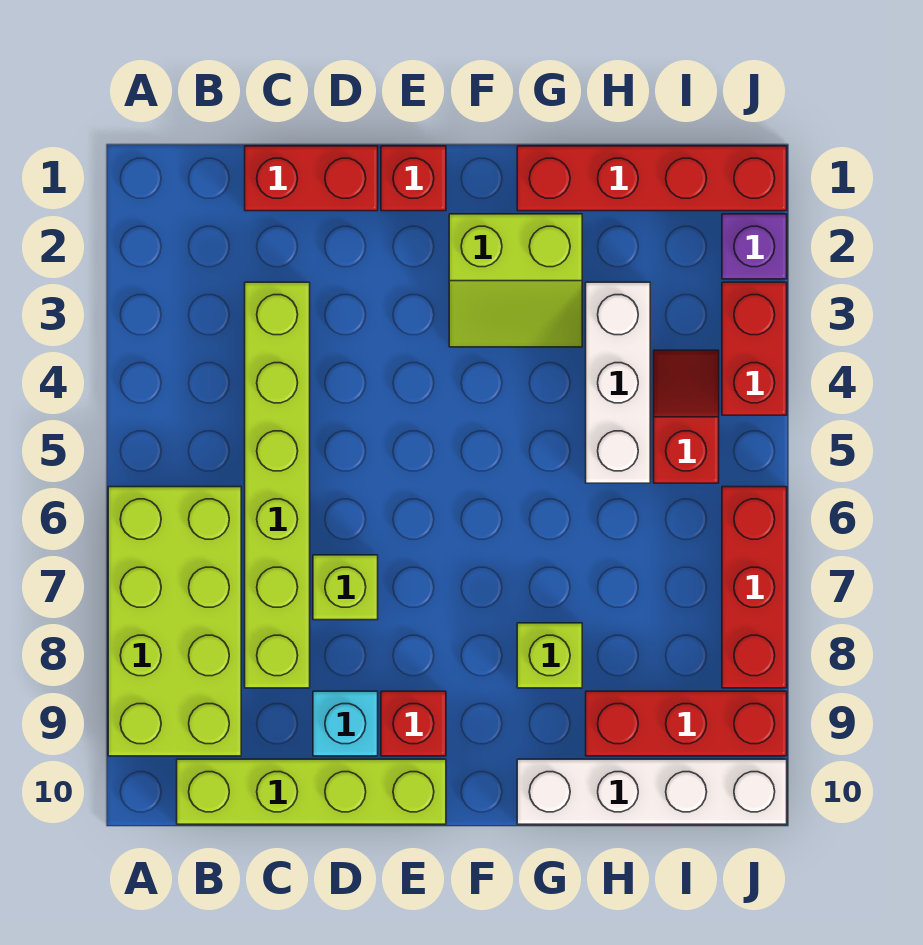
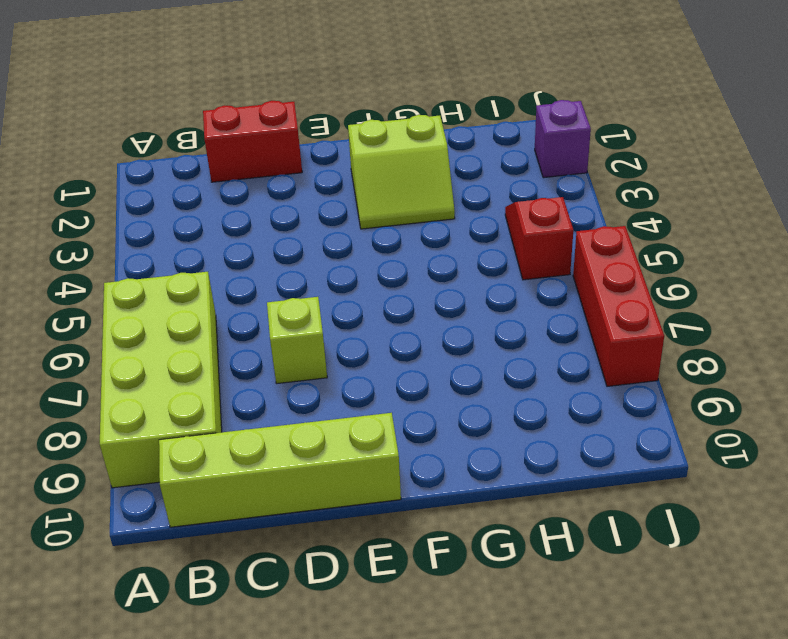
none -> lime brick C3:C8 level 1
none -> cyan brick D9 level 1
none -> red brick E1 level 1

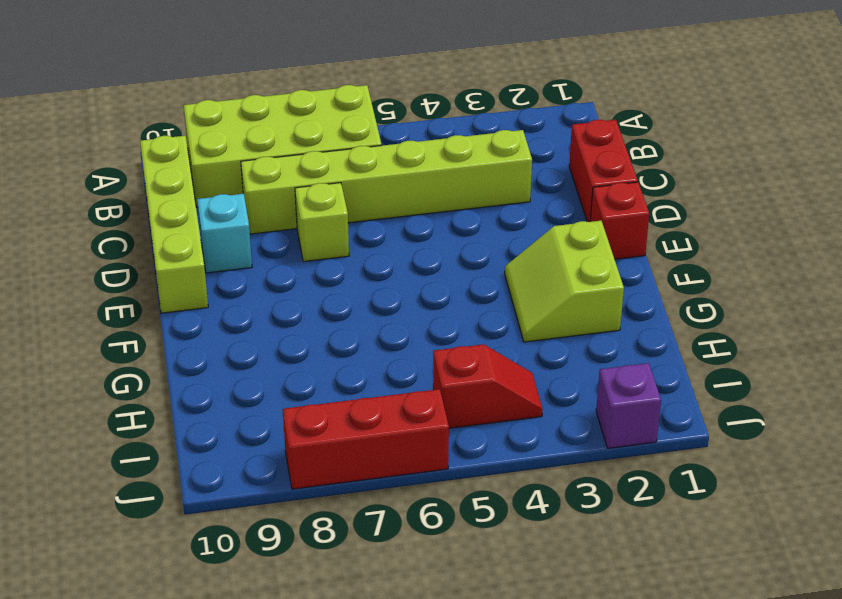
none -> red brick E9 level 1
none -> red brick G1:J1 level 1
none -> lime brick G8 level 1

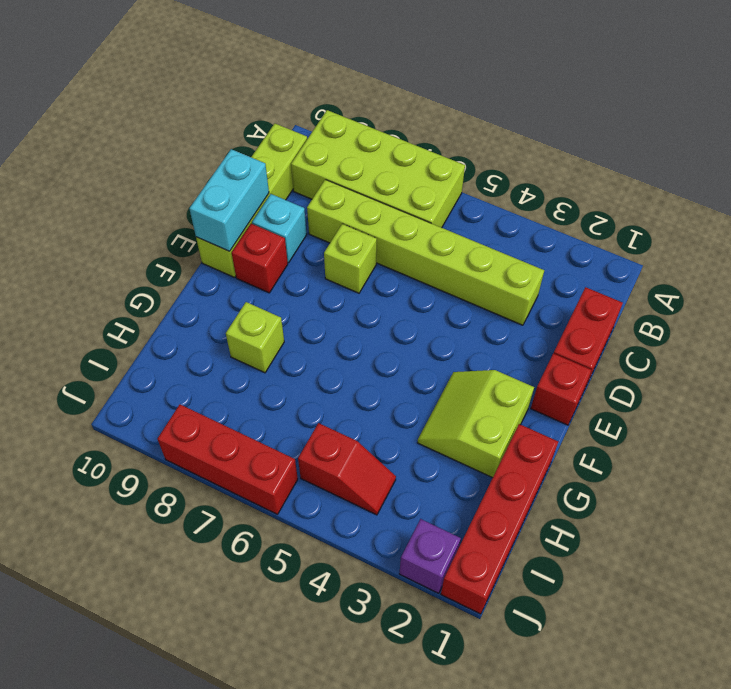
cyan brick D10:E10 level 2 -> none
none -> white brick G10:J10 level 1
none -> white brick H3:H5 level 1
none -> red brick H9:J9 level 1

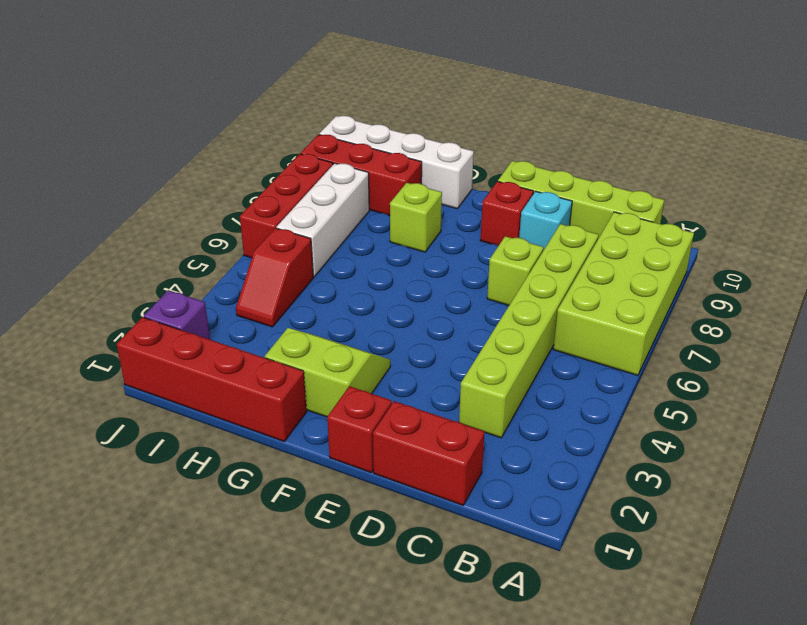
white brick I6:I8 level 1 -> white brick H3:H5 level 1
none -> red brick J3:J4 level 1

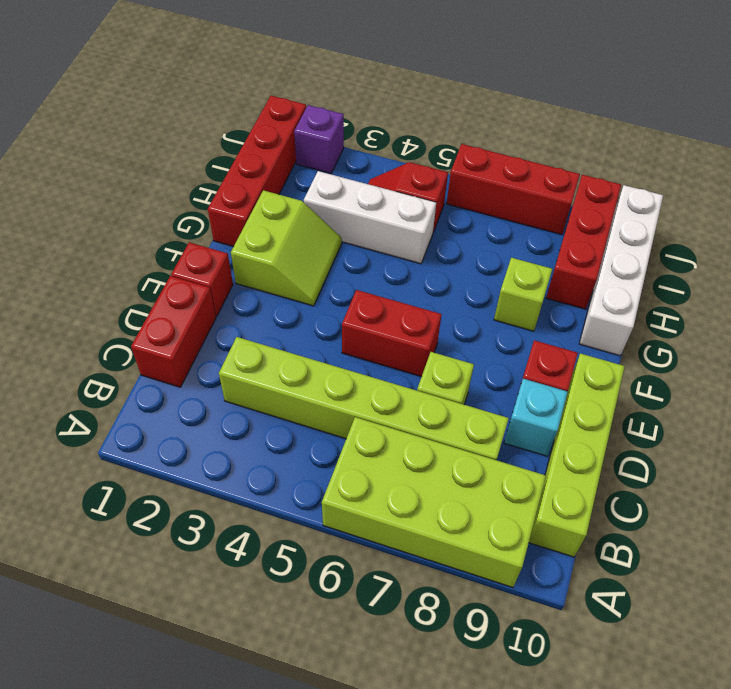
red brick E5:E6 level 1 -> red brick J3:J4 level 1

